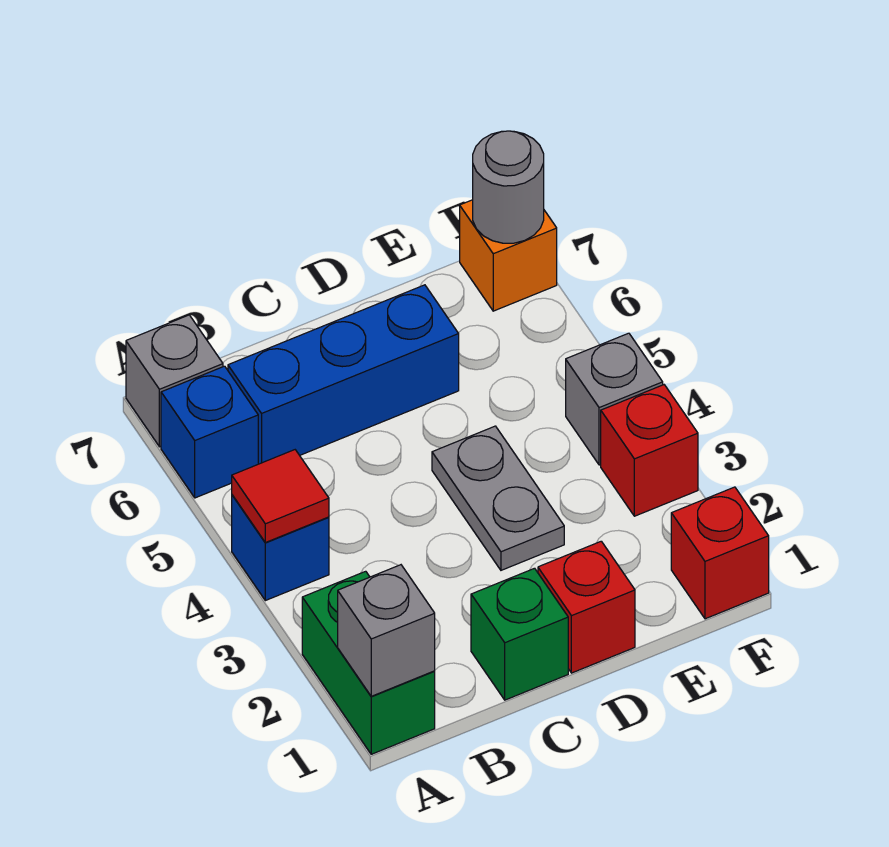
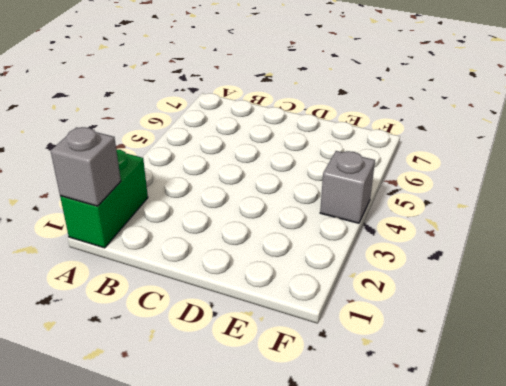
none -> blue brick A4 level 1
none -> blue brick A6 level 1
none -> grey brick A7 level 1

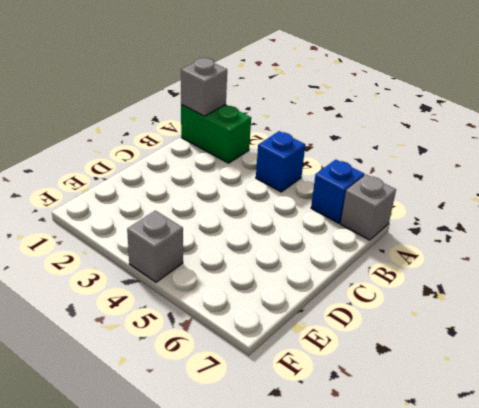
none -> blue brick B6:D6 level 1
none -> green brick C1 level 1
none -> red brick D1 level 1

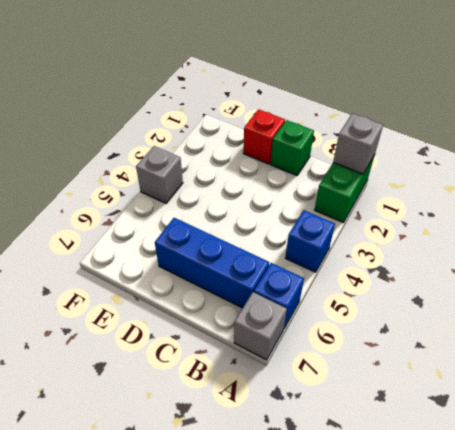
none -> grey plate D3:D4 level 1
none -> red brick F1 level 1
none -> red brick F3 level 1

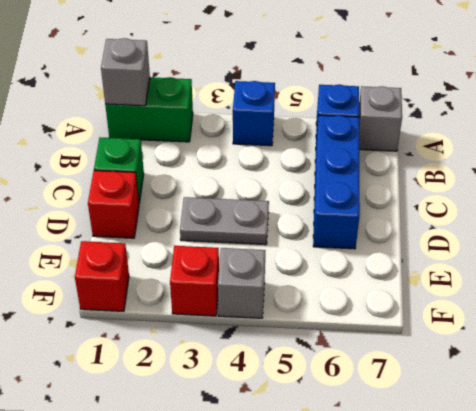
none -> orange brick F7 level 1
none -> red tile A4 level 2
none -> grey round brick F7 level 2

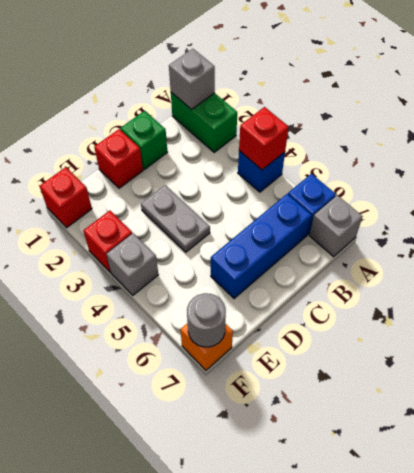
red brick A4 level 2 -> red tile A4 level 2

